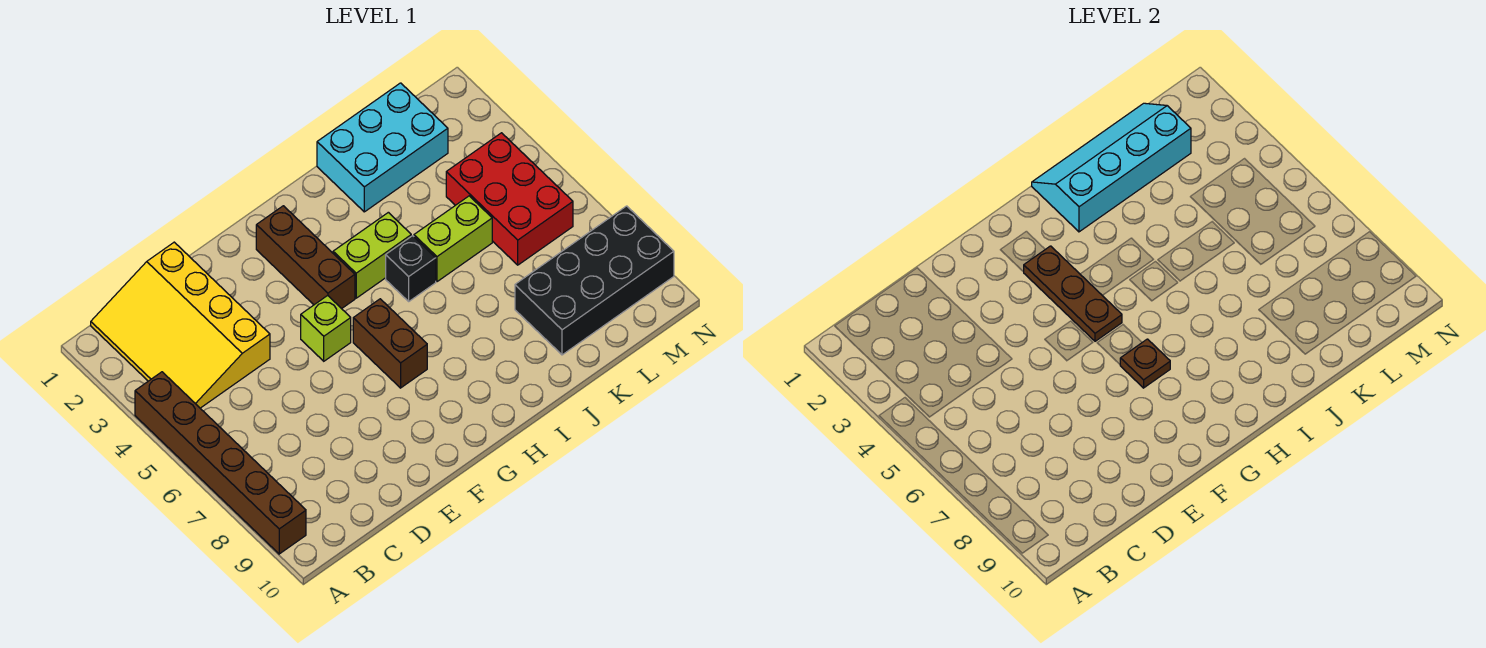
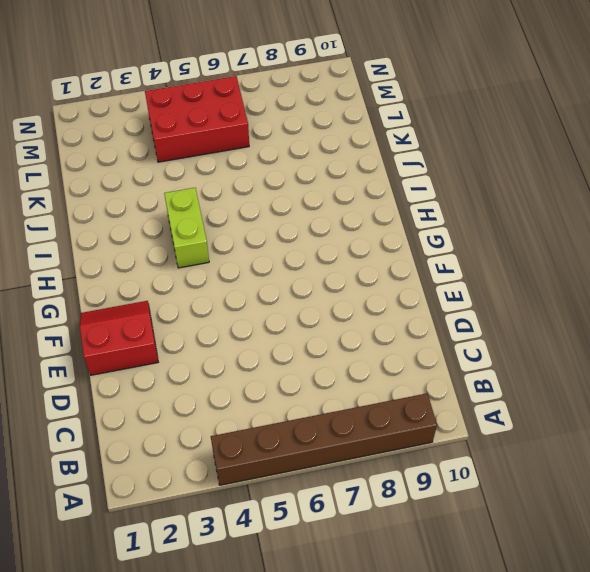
red slope E1:F2 level 1 top E -> none
none -> yellow slope B1:D4 level 1 top D
none -> lime brick F5 level 1
none -> brown brick G2:G4 level 1

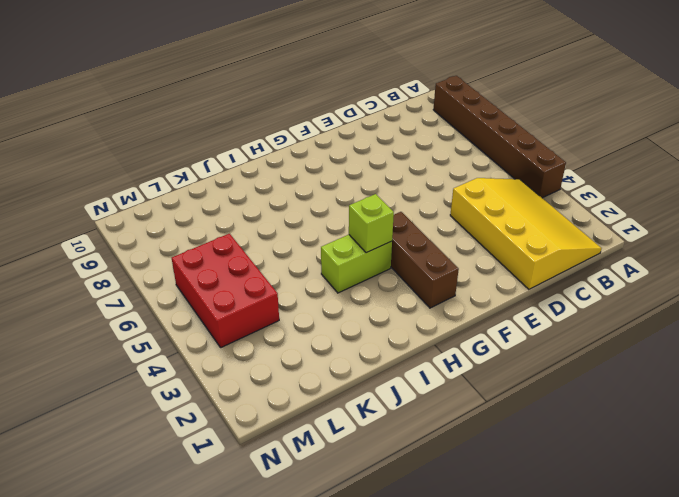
lime brick H4 level 2 -> lime brick F5 level 1
none -> brown brick G6:G7 level 1
none -> black brick I5 level 1
none -> cyan brick J1:L2 level 1

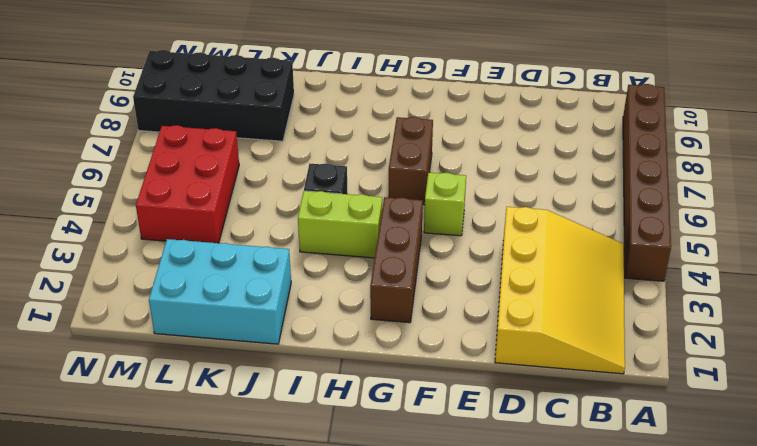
none -> lime brick J5:K5 level 1
none -> brown plate G3:G5 level 2
none -> brown plate G7 level 2

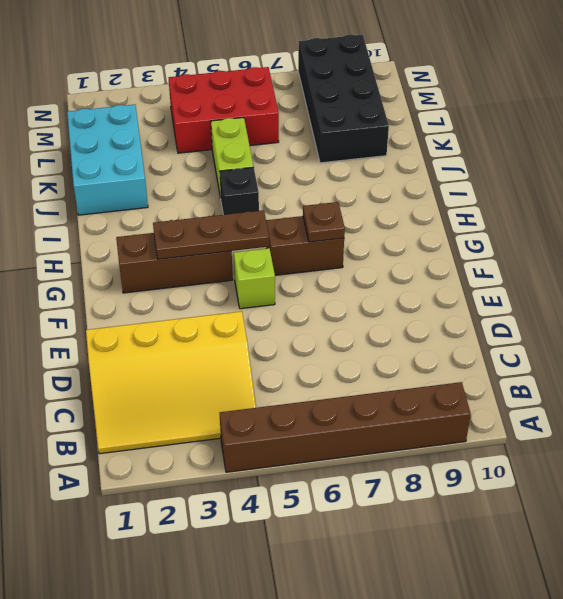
none -> lime brick H4:I4 level 1
none -> cyan slope I1:L2 level 2 top 2

